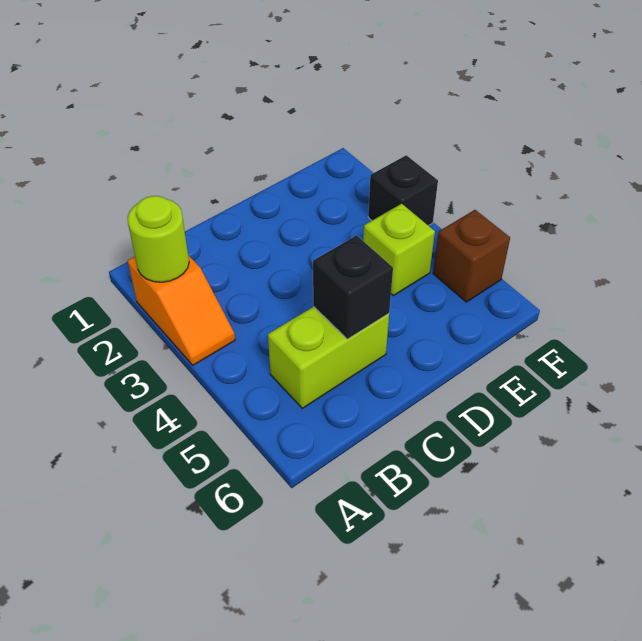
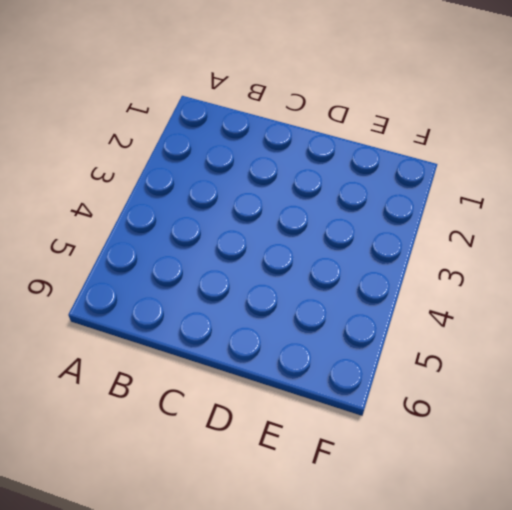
none -> orange slope A2:A3 level 1 top 2
none -> lime brick B5:C5 level 1

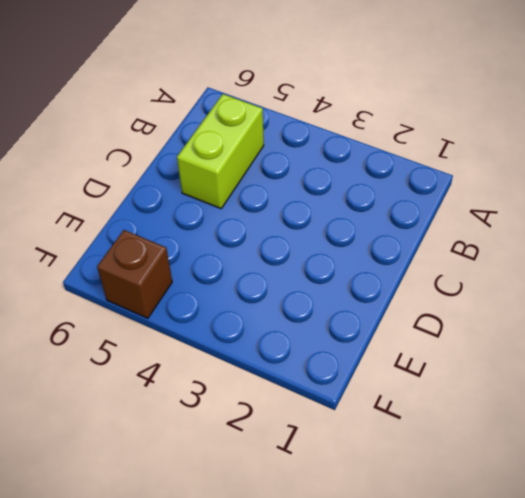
none -> orange slope A2:A3 level 1 top 2
none -> lime brick E4 level 1

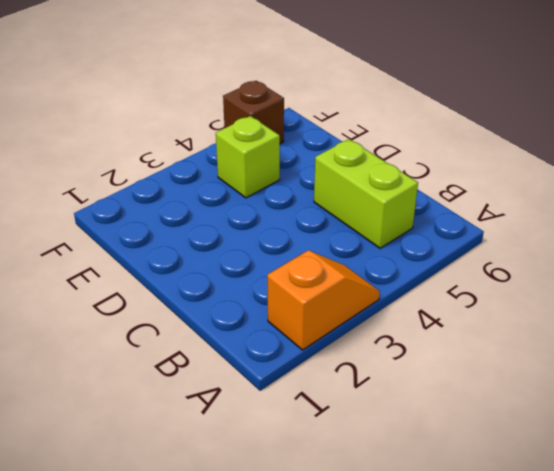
none -> black brick F3 level 1
none -> lime round brick A2 level 2

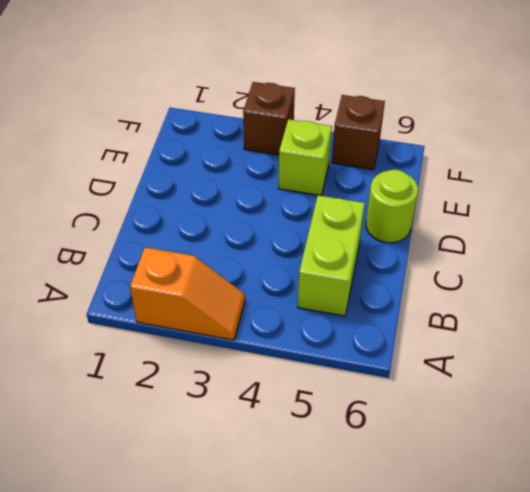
lime round brick D6 level 1 -> lime round brick A2 level 2
brown brick F3 level 1 -> black brick F3 level 1
none -> black brick C5 level 2

